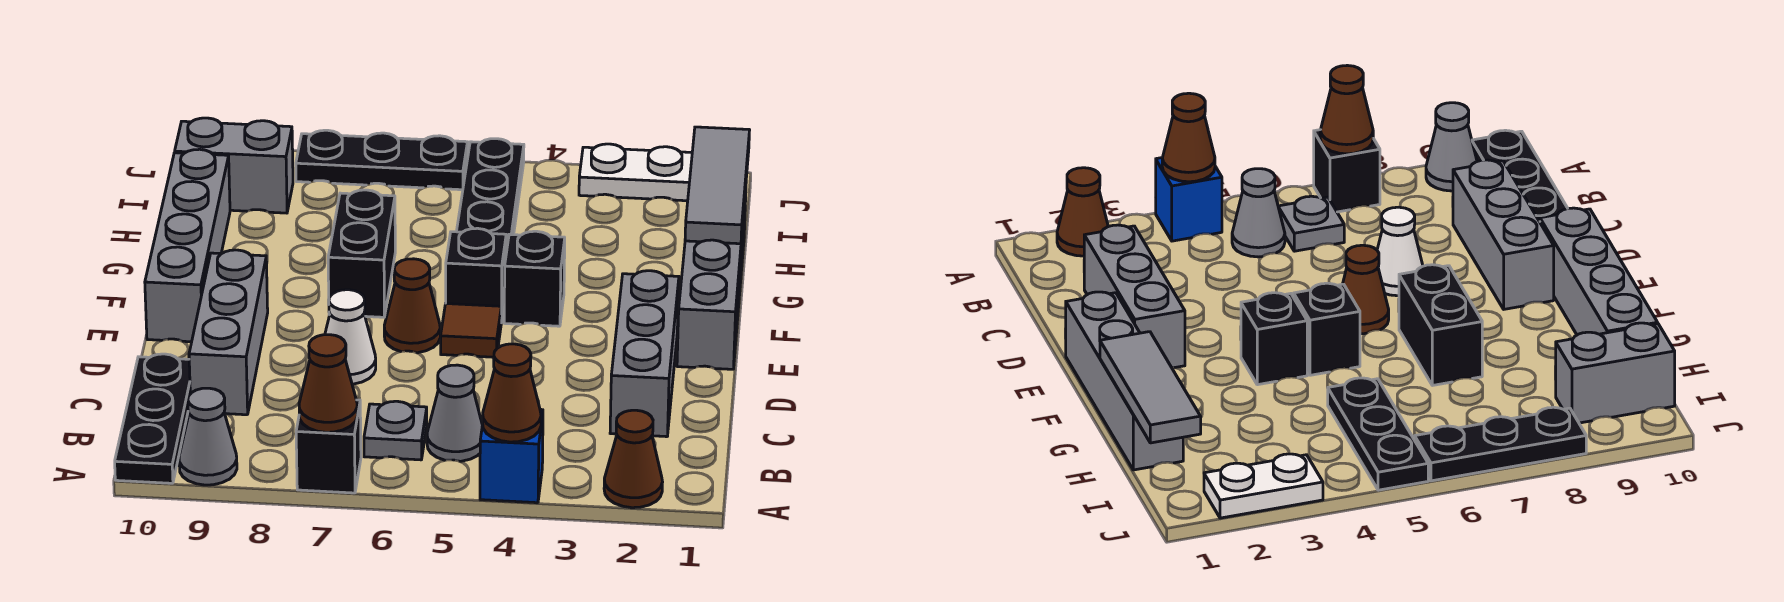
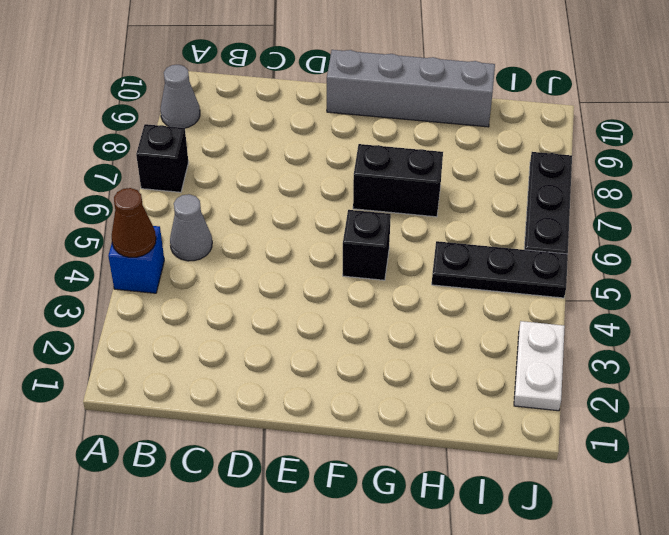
none -> brown cone A2 level 1
none -> black plate A10:C10 level 1
none -> grey plate B6 level 1

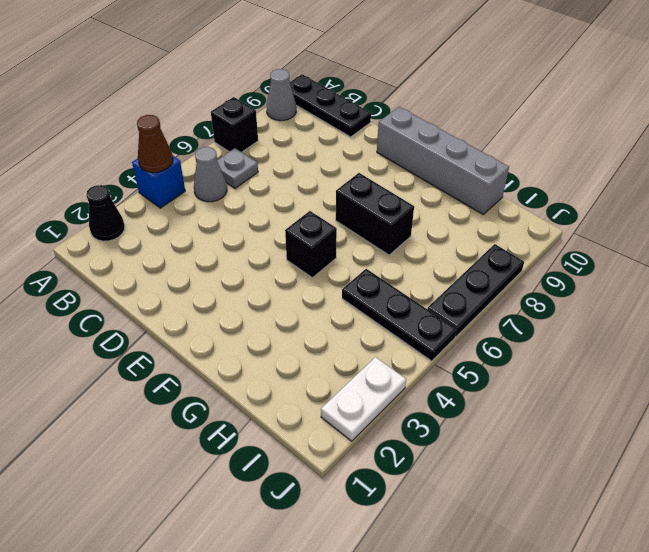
black cone A2 level 1 -> brown cone A2 level 1
none -> grey brick C2:E2 level 1
none -> grey brick C9:E9 level 1
none -> white cone D7 level 1

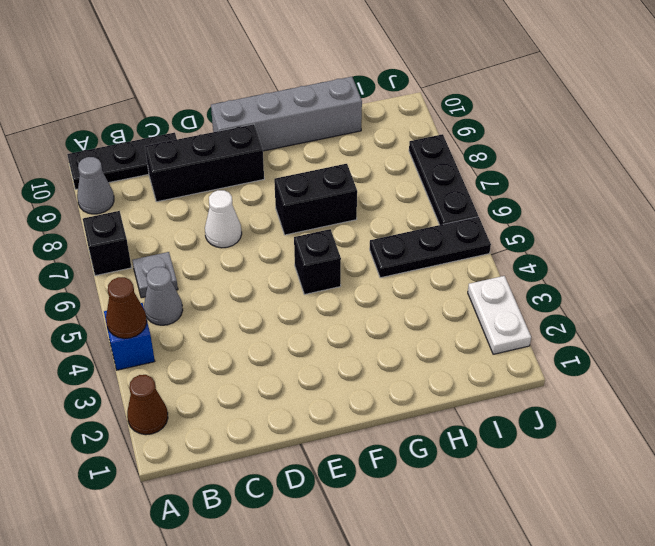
black brick C9:E9 level 1 -> grey brick C9:E9 level 1
none -> grey brick C2:E2 level 1
none -> grey brick E1:H1 level 1
none -> brown tile E5 level 1

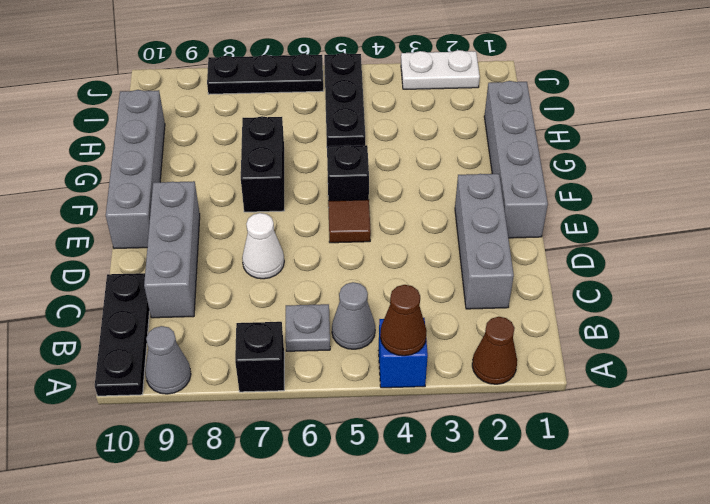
none -> brown cone E6 level 1
none -> black brick F4 level 1
none -> grey brick I9:I10 level 1

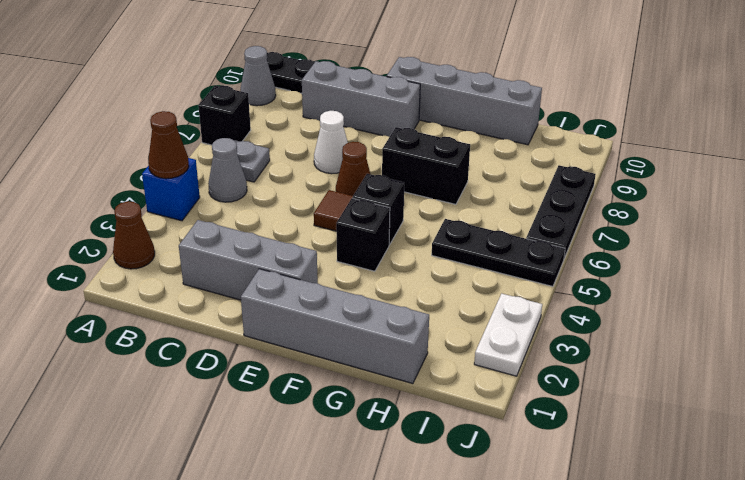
none -> grey brick I9:I10 level 1
none -> brown cone A7 level 2
none -> grey tile G1:I1 level 2

